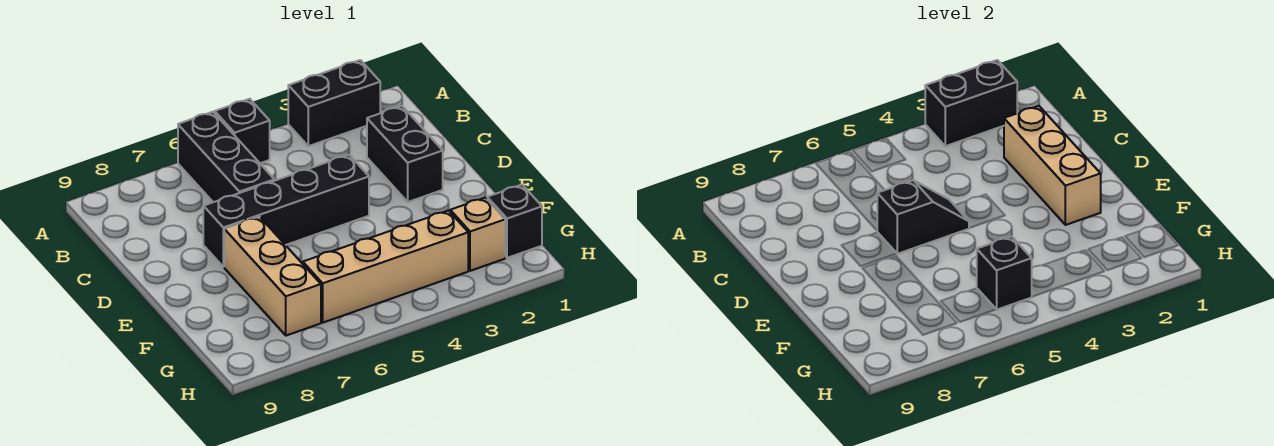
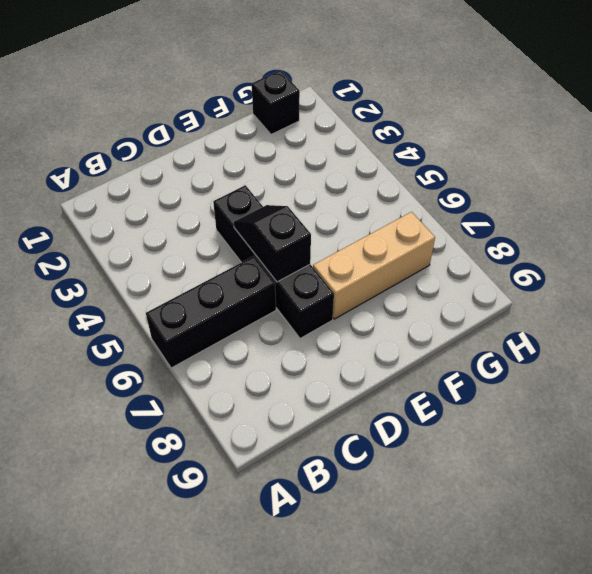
none -> black brick A2:A3 level 1
none -> black brick A5 level 1
none -> black brick C2:D2 level 1

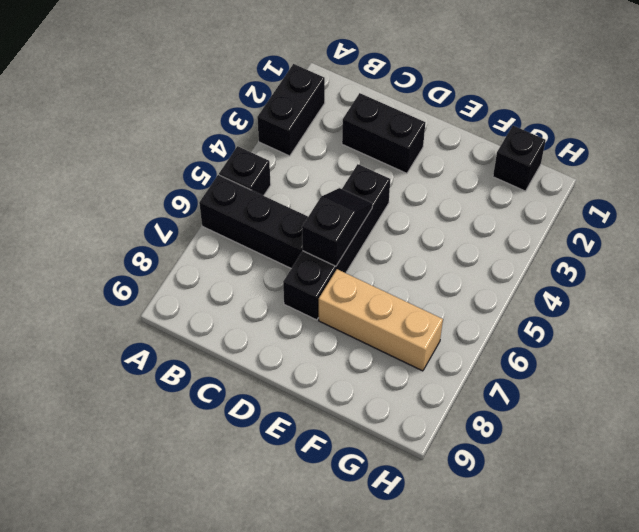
none -> tan brick G2 level 1
none -> tan brick G3:G6 level 1
none -> black brick A2:A3 level 2

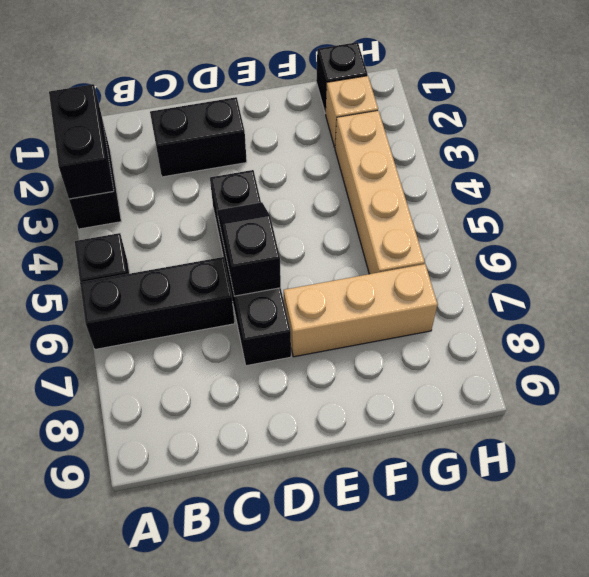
none -> tan brick C2:E2 level 2
none -> black brick G5 level 2

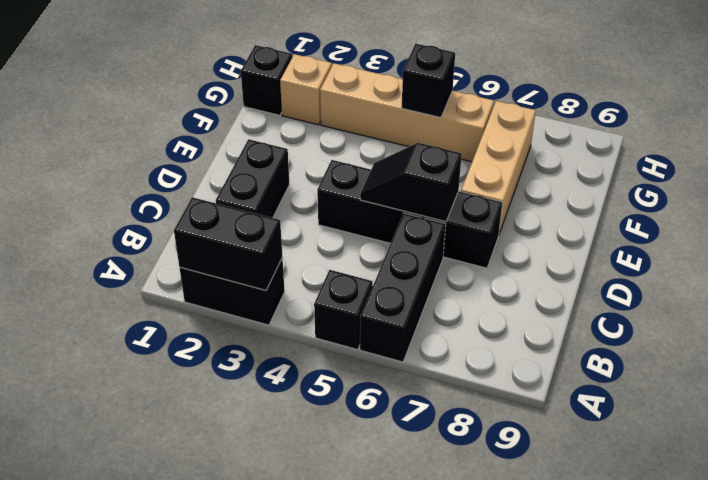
none -> tan brick C2:E2 level 2

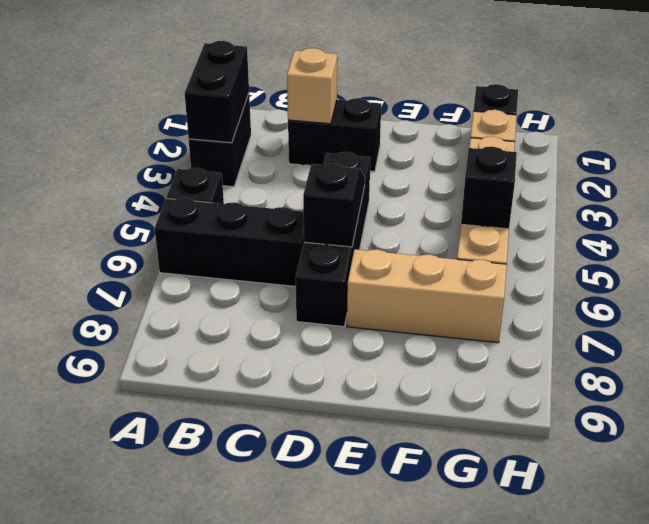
tan brick C2 level 2 -> tan brick C2:E2 level 2

